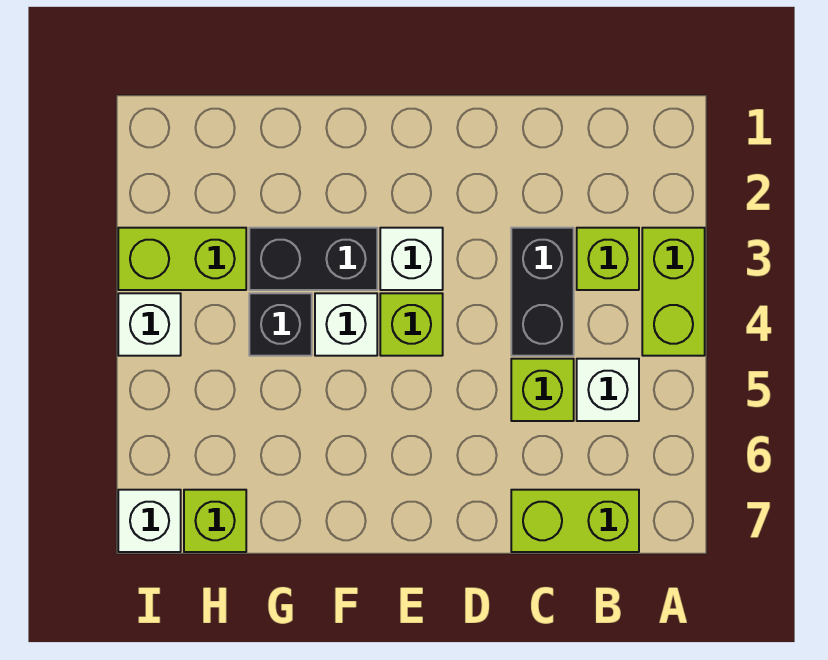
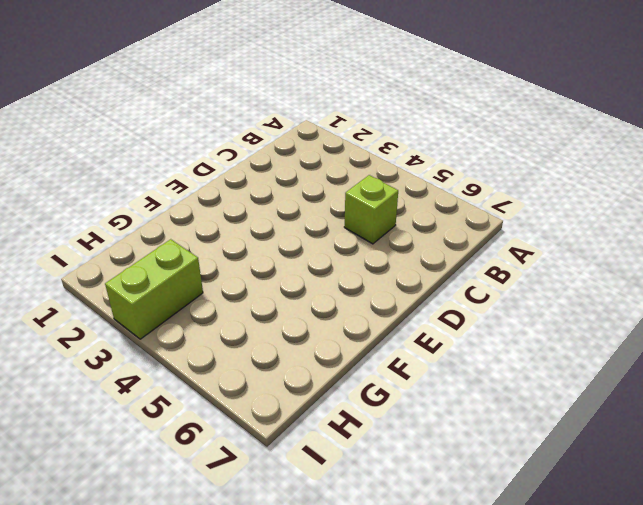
none -> lime brick A3:A4 level 1
none -> lime brick B3 level 1
none -> white brick B5 level 1

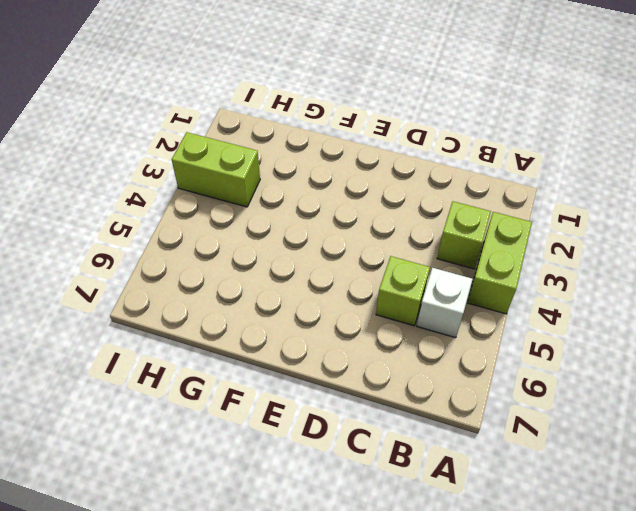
none -> lime brick B7:C7 level 1
none -> black brick C3:C4 level 1
none -> white brick E3 level 1

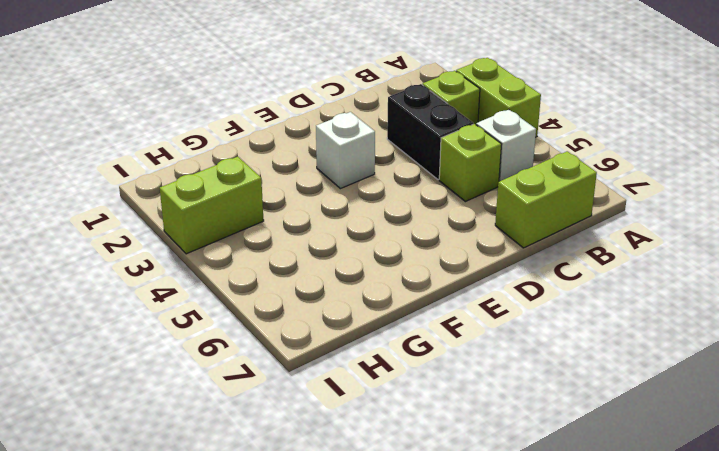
none -> lime brick E4 level 1
none -> black brick F3:G3 level 1
none -> white brick F4 level 1

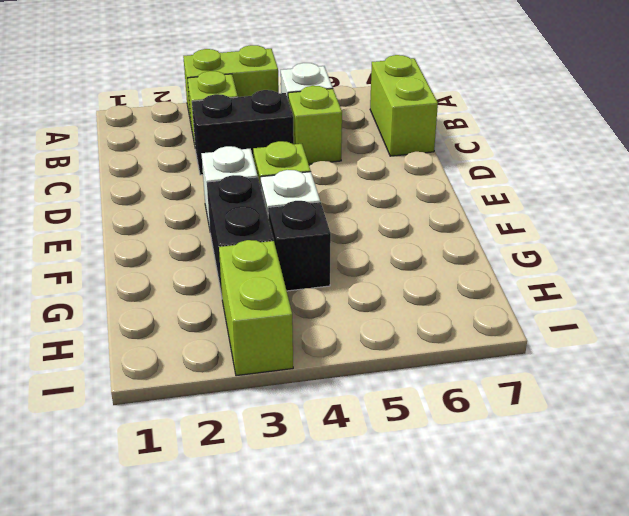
none -> lime brick H7 level 1
none -> white brick I4 level 1
none -> white brick I7 level 1

